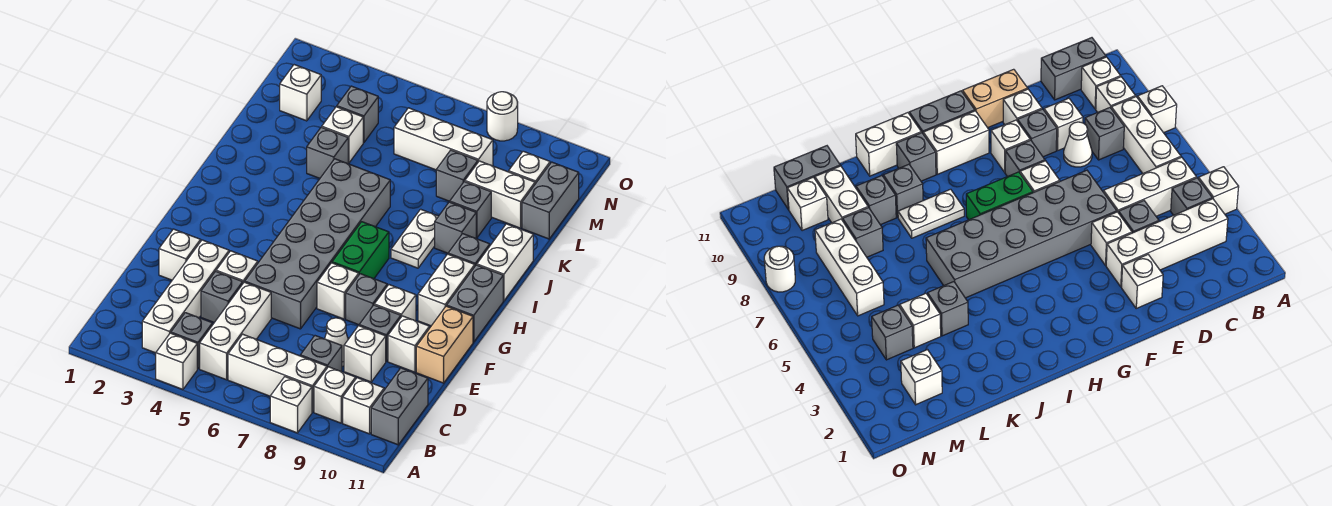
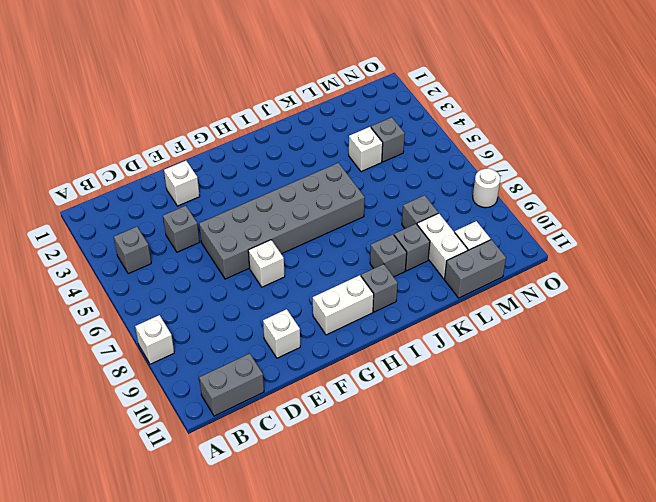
none -> white brick A4 level 1
none -> white brick B3:E3 level 1
none -> white brick B5:D5 level 1
none -> white brick B6:B8 level 1

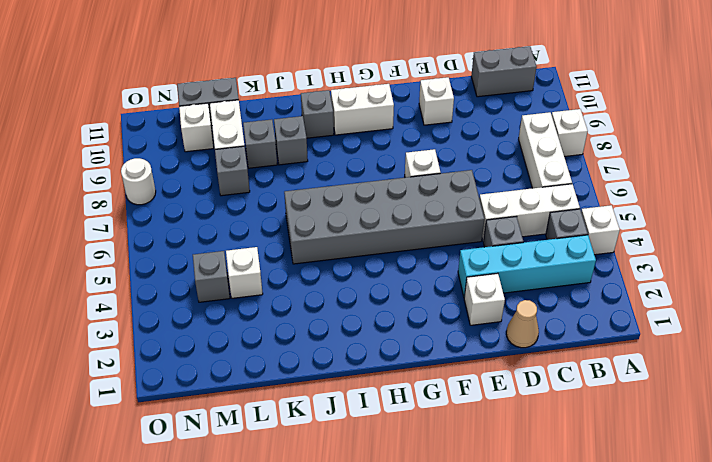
cyan brick B3:E3 level 1 -> white brick B3:E3 level 1
tan cone D1 level 1 -> none
none -> white brick B9 level 1
none -> white brick B10 level 1
none -> grey brick C8 level 1
none -> white cone D8 level 1

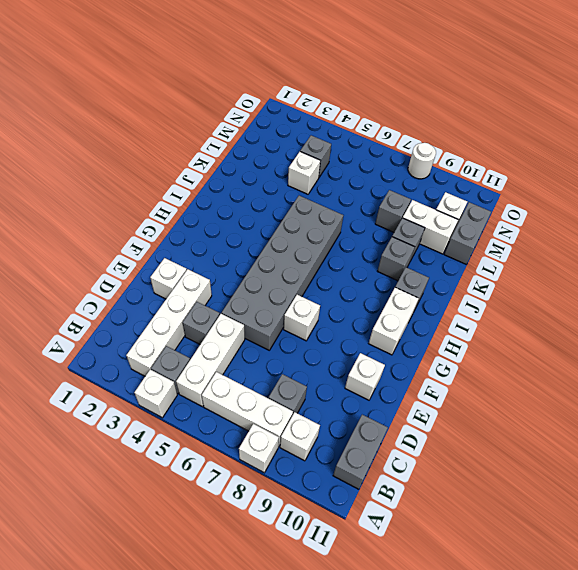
none -> white brick B10 level 1
none -> white cone D8 level 1
none -> white brick D9 level 1
none -> white brick E4 level 1

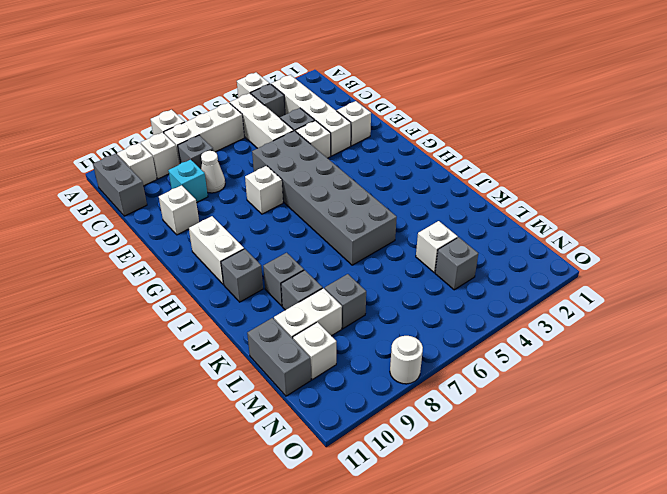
cyan brick D9 level 1 -> white brick D9 level 1
none -> grey brick E9 level 1
none -> tan brick E11:F11 level 1
none -> grey brick F8 level 1
none -> white brick F9 level 1

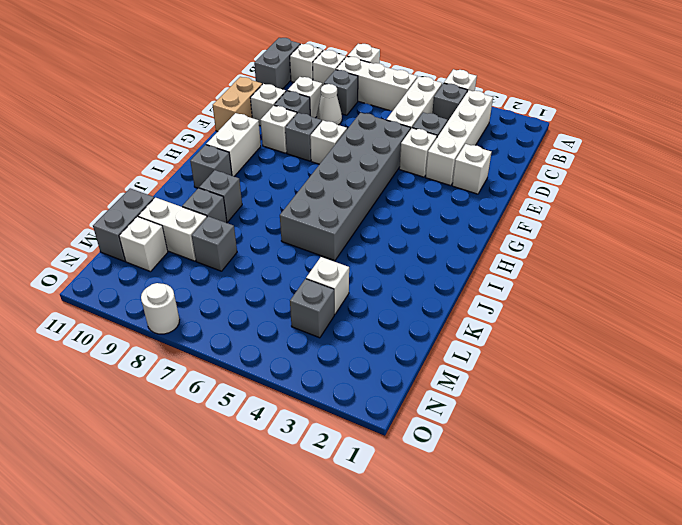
none -> green brick G7:H7 level 1
none -> grey brick G11:H11 level 1
none -> white plate I8:J8 level 1
none -> white brick I11:J11 level 1

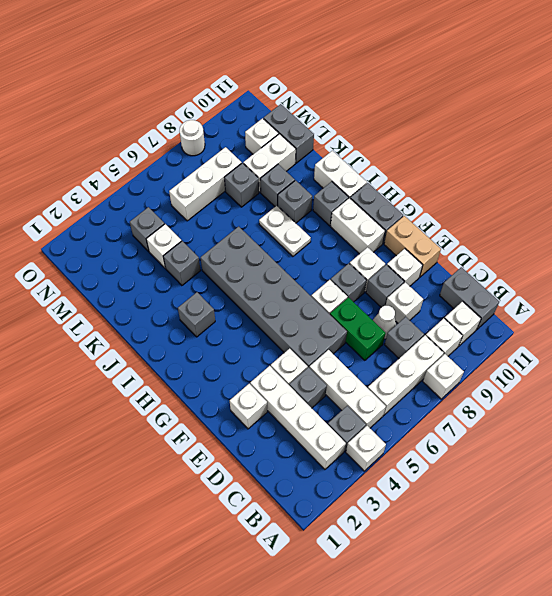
green brick D7:E7 level 1 -> green brick G7:H7 level 1
grey brick I3 level 1 -> none
none -> white brick M2 level 1

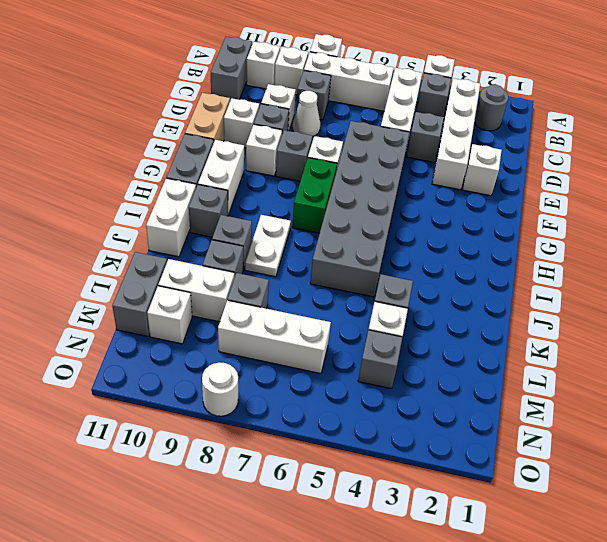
grey round brick B2 level 1 -> none
none -> white brick E4 level 1
none -> white brick M2 level 1

